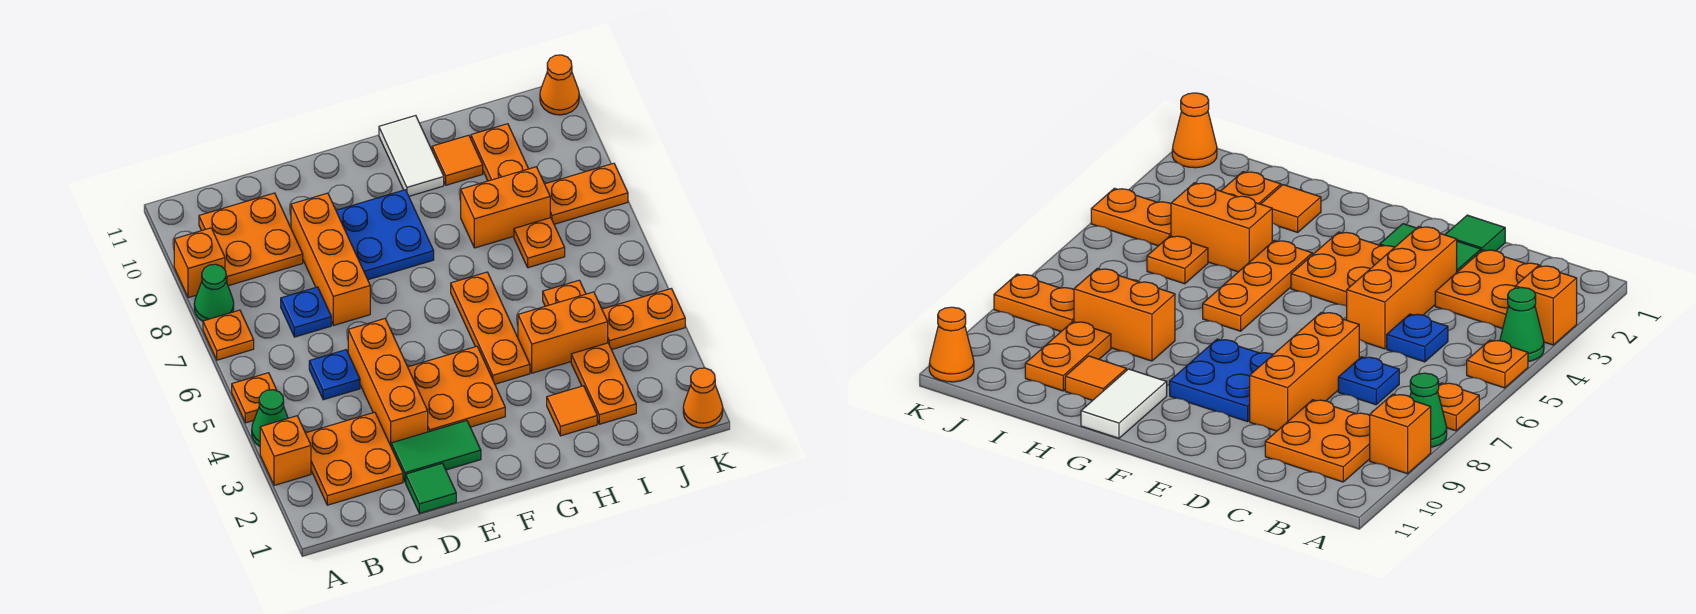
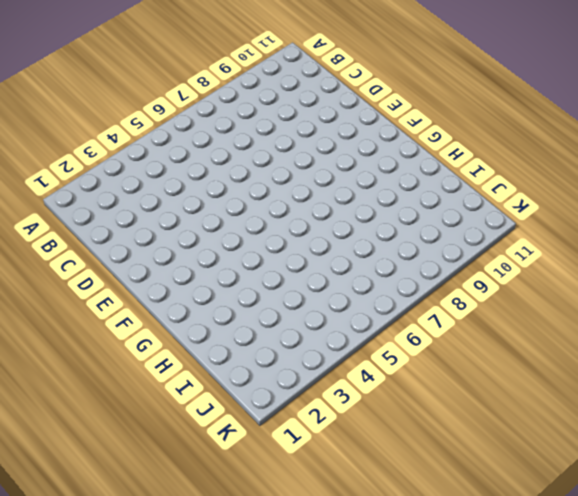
none -> orange brick A3 level 1
none -> green cone A4 level 1
none -> orange plate A5 level 1
none -> orange plate A7 level 1

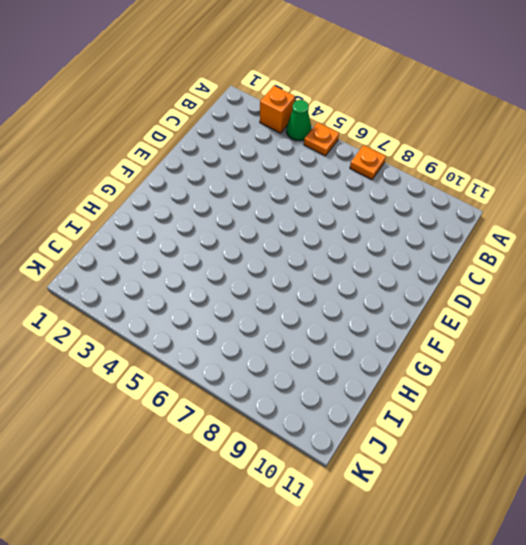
none -> green cone A8 level 1
none -> orange brick A9 level 1
none -> orange plate B2:C3 level 1
none -> orange plate B9:C10 level 1

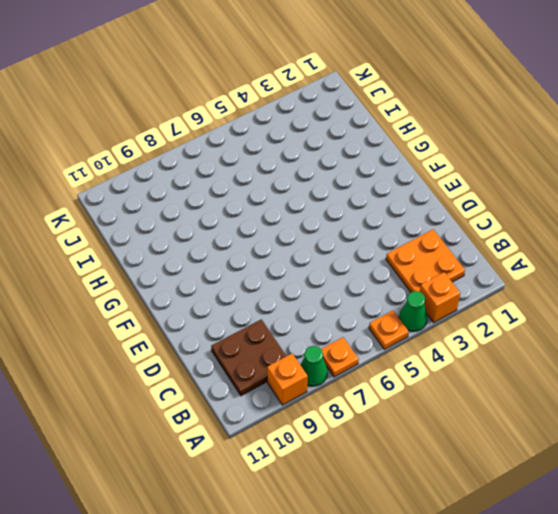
brown plate B9:C10 level 1 -> orange plate B9:C10 level 1
none -> blue plate C5 level 1
none -> blue plate C7 level 1
none -> green tile D1 level 1
none -> green tile D2:E2 level 1

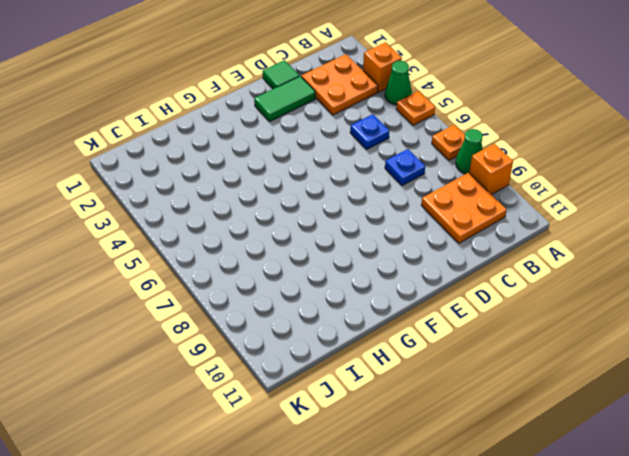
none -> orange brick D3:D5 level 1
none -> orange brick D7:D9 level 1
none -> orange plate E3:F4 level 1
none -> blue plate E8:F9 level 1

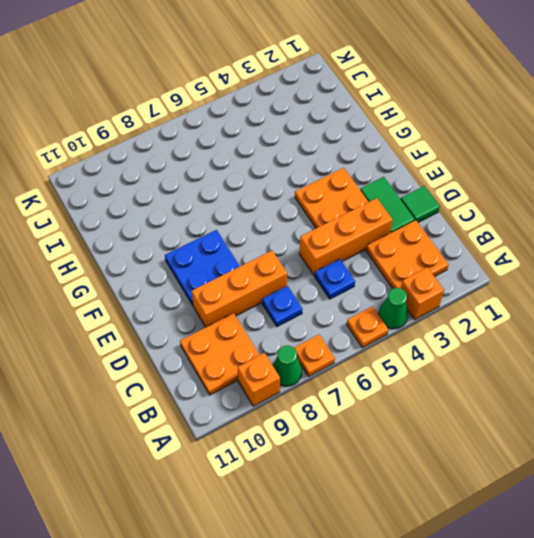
none -> orange plate G4:G6 level 1
none -> white tile G10:G11 level 1
none -> orange tile H2 level 1
none -> orange brick H4:I4 level 1

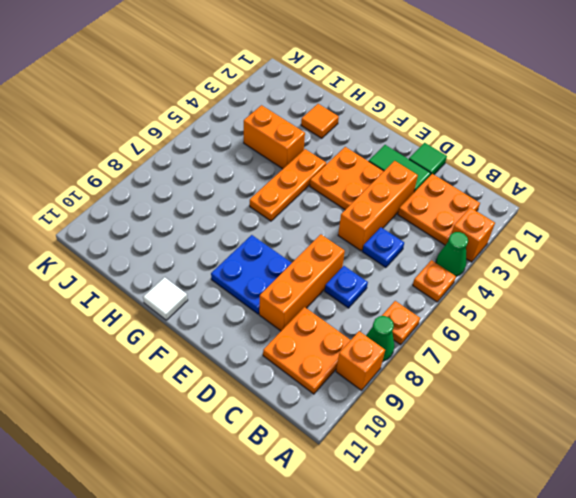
white tile G11 level 1 -> white tile G10:G11 level 1
none -> orange brick H8:I8 level 1
none -> orange tile H10 level 1
none -> orange plate I2:I3 level 1
none -> orange plate I5 level 1

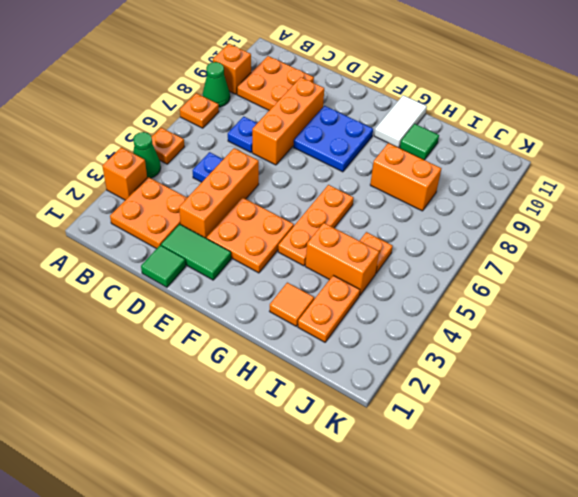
green tile H10 level 1 -> orange tile H10 level 1
none -> orange plate I7 level 1
none -> orange plate I9:I10 level 1
none -> orange plate J4:K4 level 1
none -> orange plate J8:K8 level 1

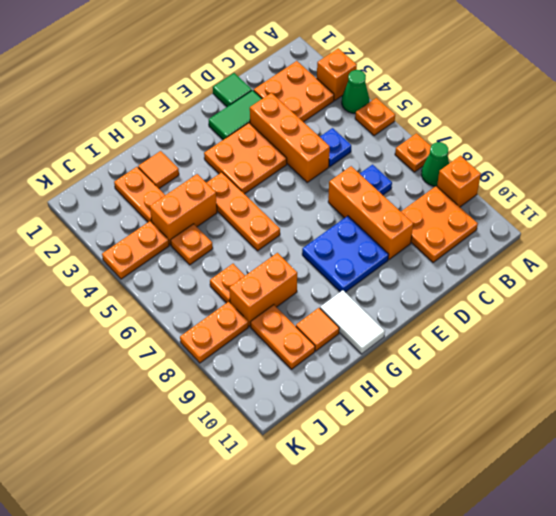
none -> orange cone K1 level 1
none -> orange cone K11 level 1

